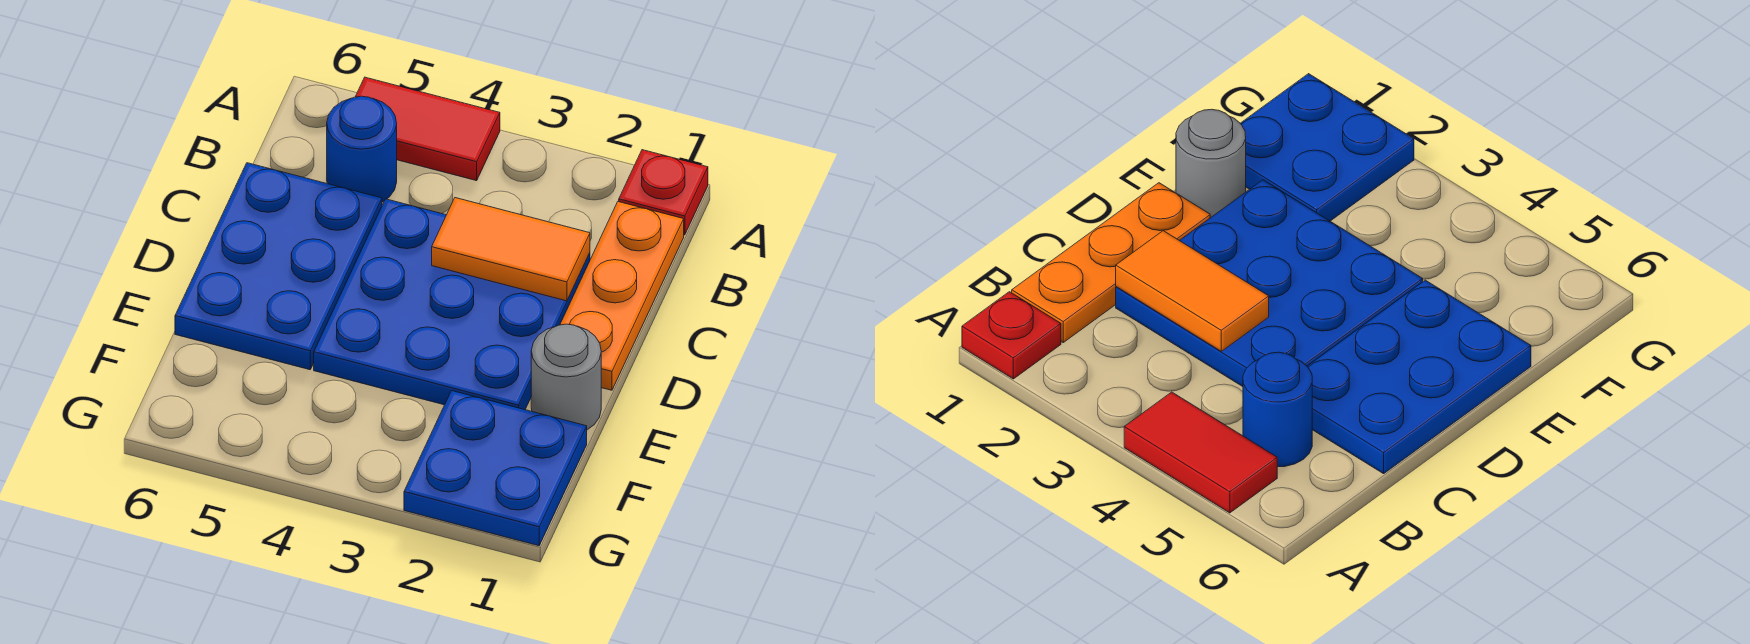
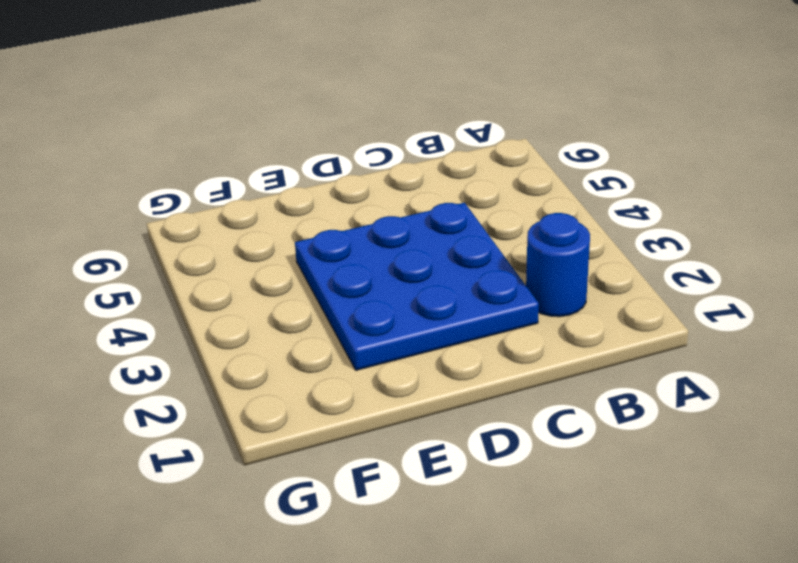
blue round brick B2 level 1 -> blue round brick B5 level 1
none -> red plate A1 level 1
none -> red tile A4:A5 level 1

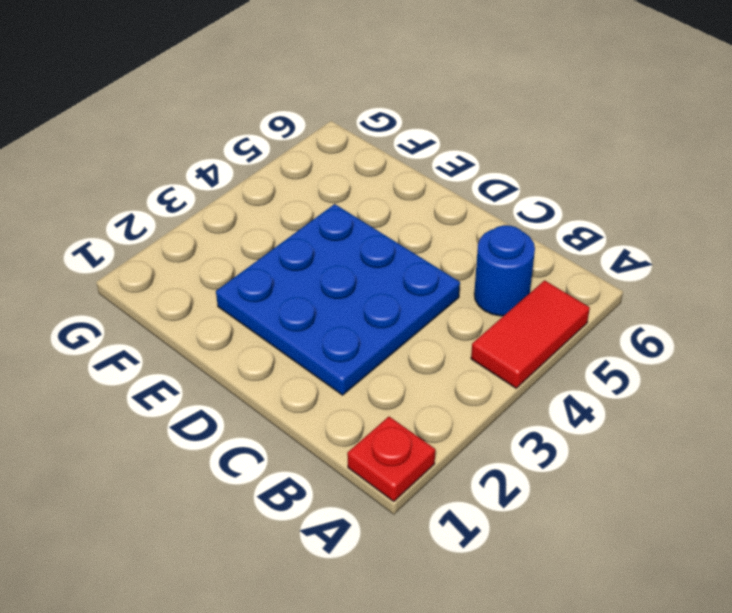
none -> orange plate B1:D1 level 1
none -> blue plate C5:E6 level 1

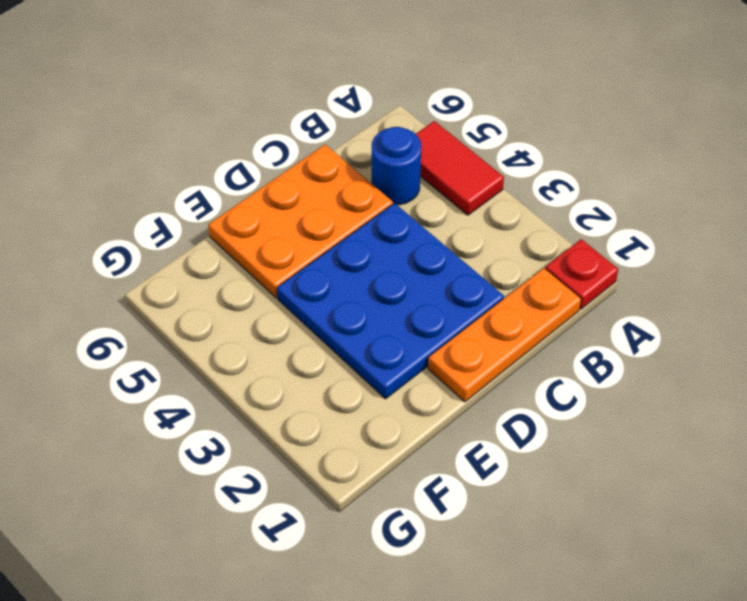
orange plate C5:E6 level 1 -> blue plate C5:E6 level 1
none -> grey round brick E1 level 1
none -> blue plate F1:G2 level 1

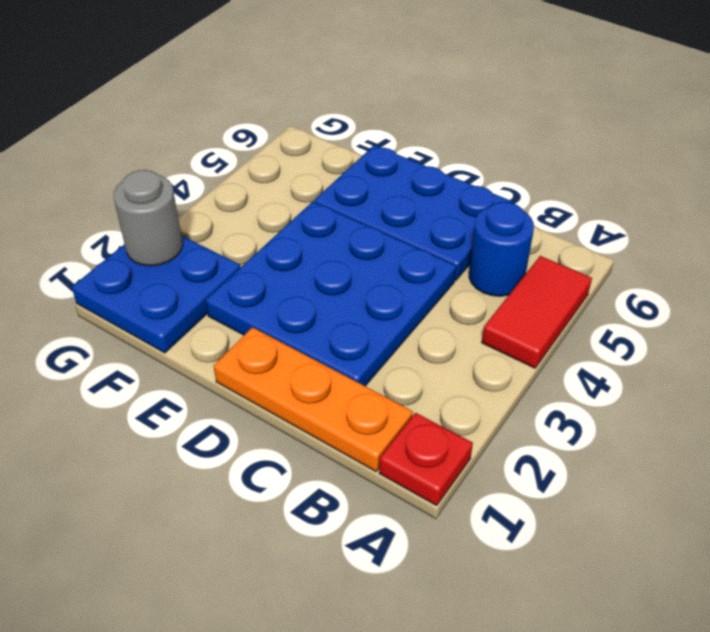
grey round brick G2 level 2 -> grey round brick E1 level 1
none -> orange tile C2:C3 level 2

